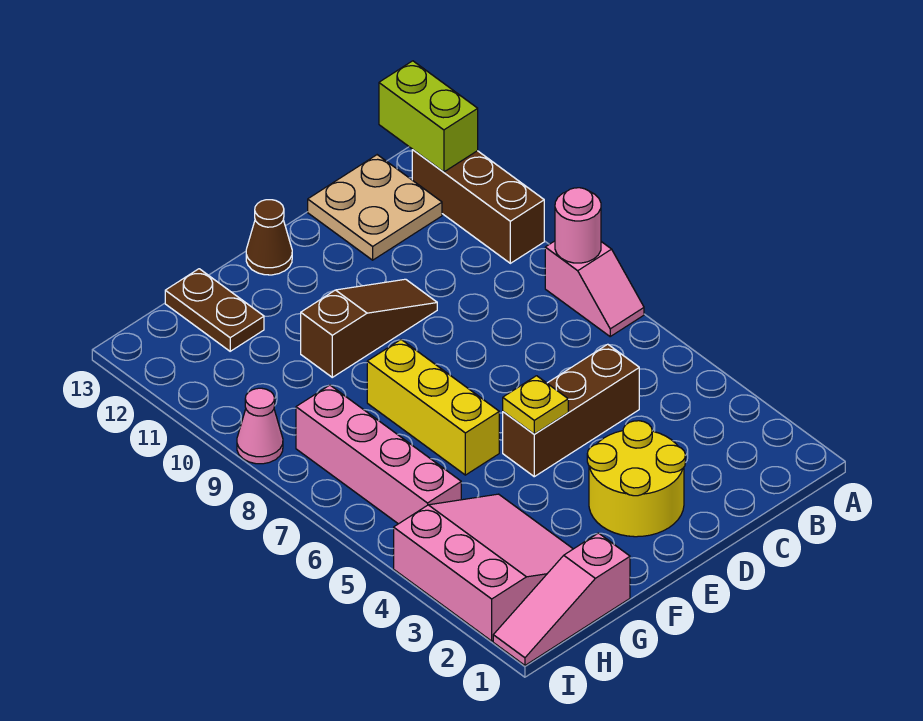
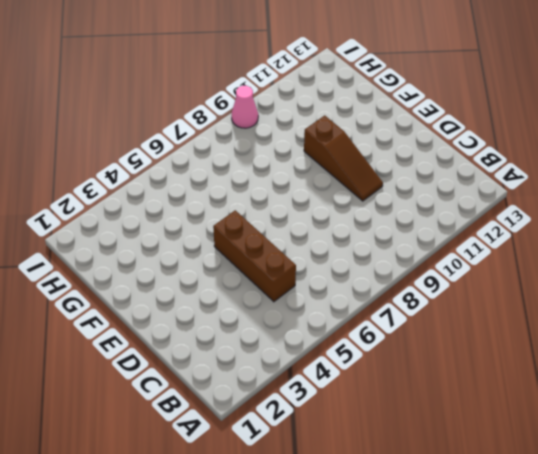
none -> pink slope A7:A8 level 1 top 8
none -> brown brick A10:A12 level 1
none -> tan plate B12:C13 level 1

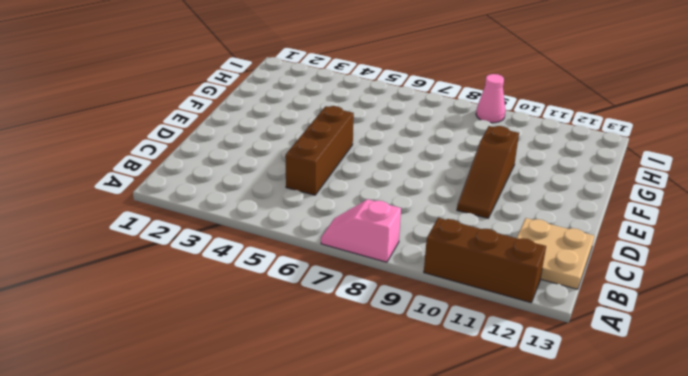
none -> yellow round brick D2:E3 level 1
none -> brown cone E13 level 1
none -> yellow brick F6:F8 level 1

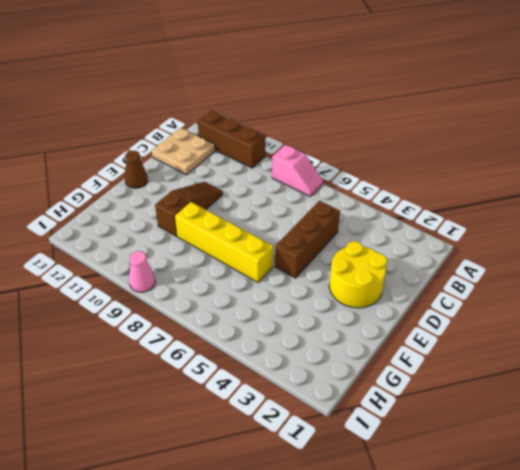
yellow brick F6:F9 level 1 -> yellow brick F6:F8 level 1
none -> pink slope G1:I1 level 1 top G
none -> pink slope G2:I4 level 1 top I
none -> brown plate G12:G13 level 1

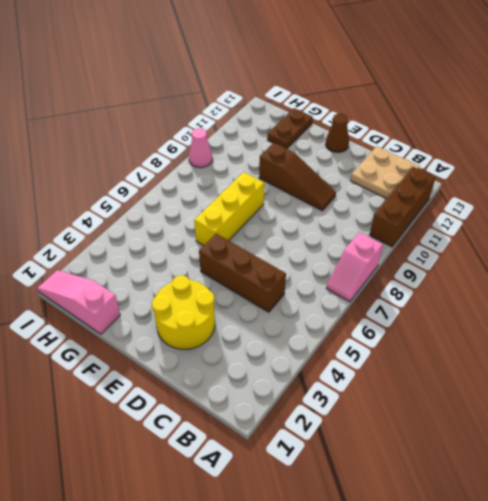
none -> pink slope G2:I4 level 1 top I
none -> pink brick H5:H8 level 1
none -> pink round brick A8 level 2

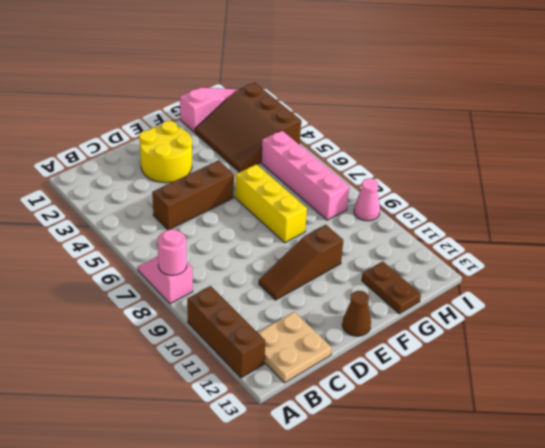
brown slope G2:I4 level 1 top I -> pink slope G2:I4 level 1 top I
none -> lime brick A12:A13 level 2
none -> yellow plate E5 level 2

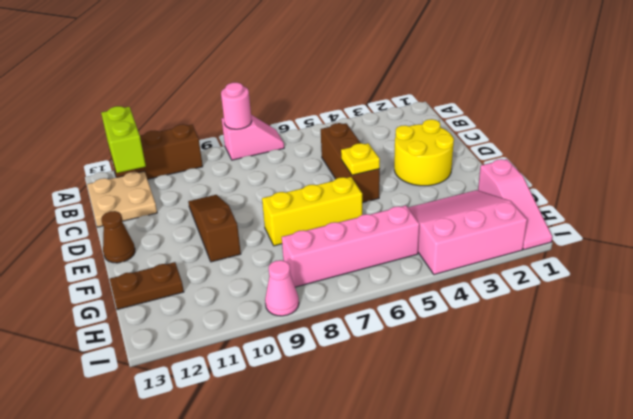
lime brick A12:B12 level 2 -> lime brick A12:A13 level 2

